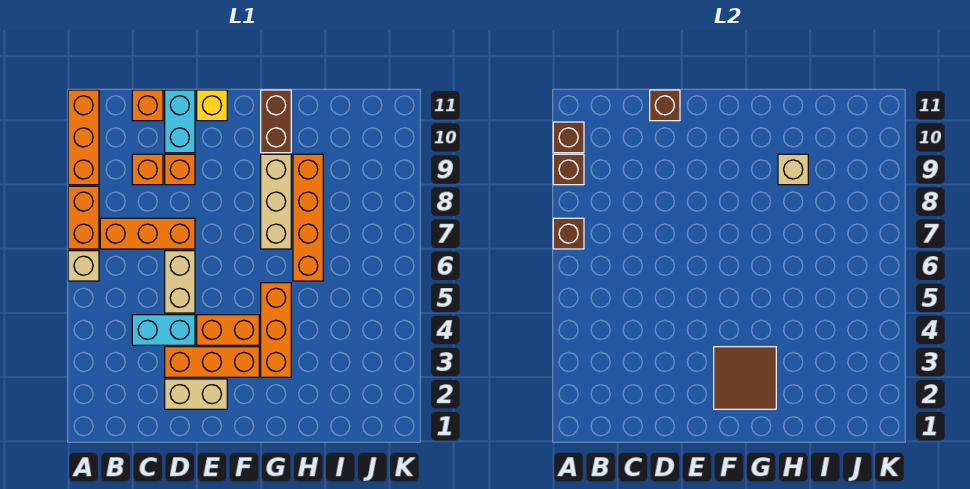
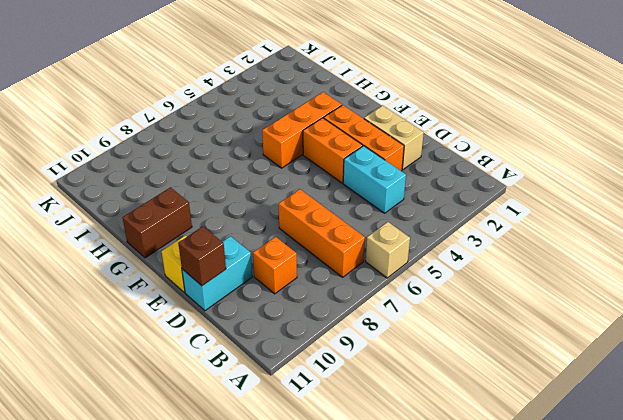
none -> orange brick A7:A8 level 1
none -> orange brick A9:A11 level 1
none -> orange brick C11 level 1

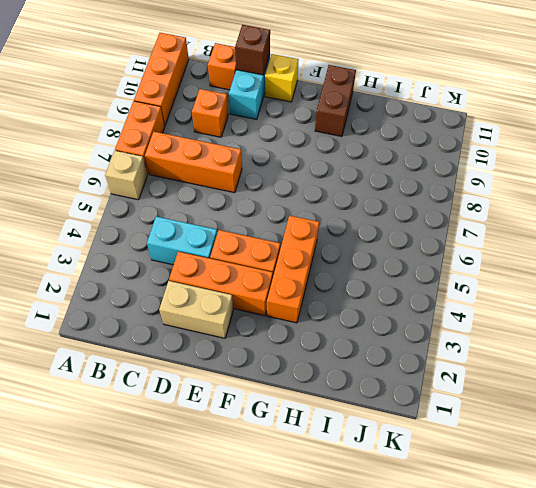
none -> tan brick D5:D6 level 1
none -> orange brick D9 level 1
none -> tan brick G7:G9 level 1

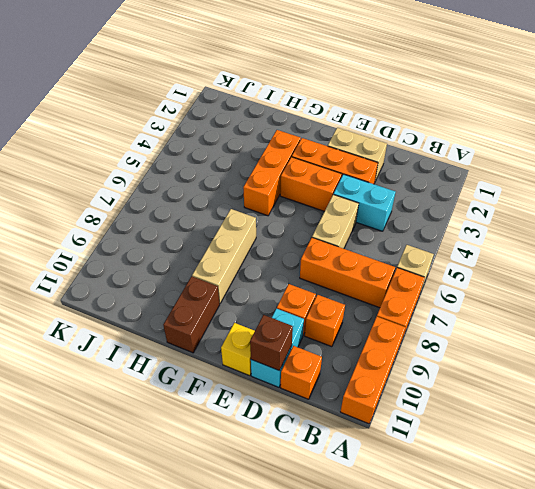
none -> orange brick H6:H9 level 1
none -> brown brick A7 level 2
none -> brown brick A9 level 2

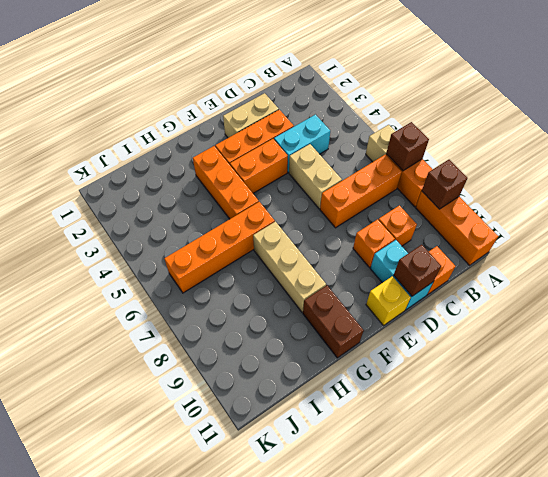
orange brick G6:J6 level 1 -> orange brick H6:H9 level 1
none -> brown brick A10 level 2
none -> brown tile F2:G3 level 2
none -> tan brick H9 level 2

